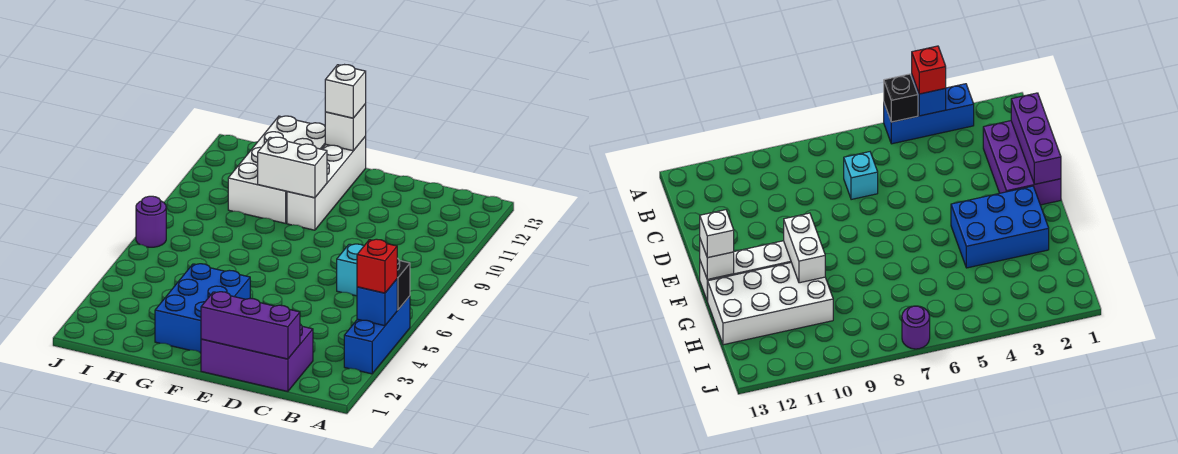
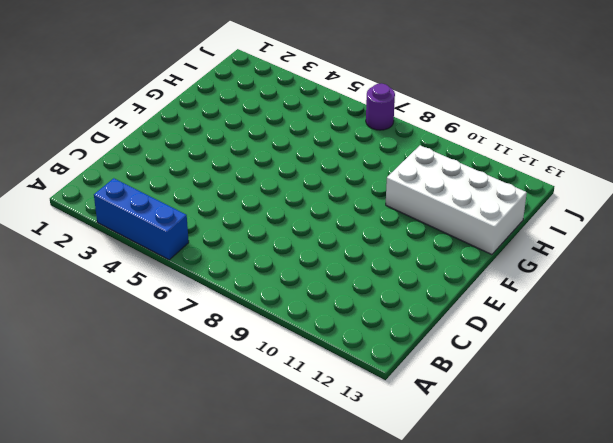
none -> purple brick C1:E2 level 1
none -> cyan brick C7 level 1
none -> blue brick F2:G4 level 1

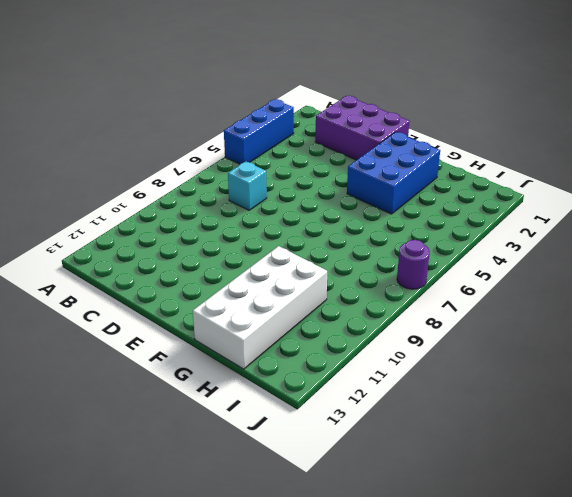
none -> white brick F10:F13 level 1
none -> blue brick A4 level 2
none -> black brick A5 level 2

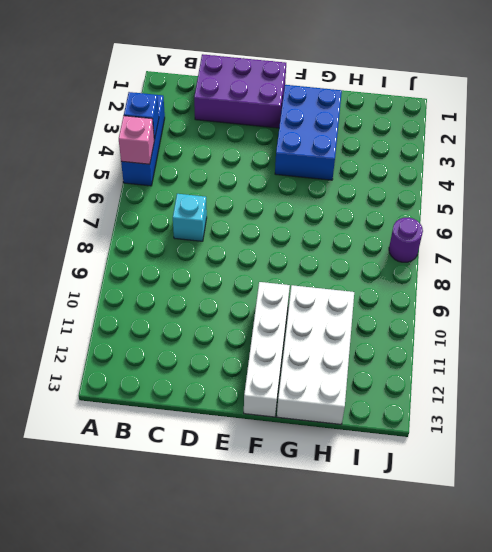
pink brick A5 level 2 -> black brick A5 level 2
none -> purple brick C1:E1 level 2
none -> white brick F10:G10 level 2
none -> white brick F13 level 2

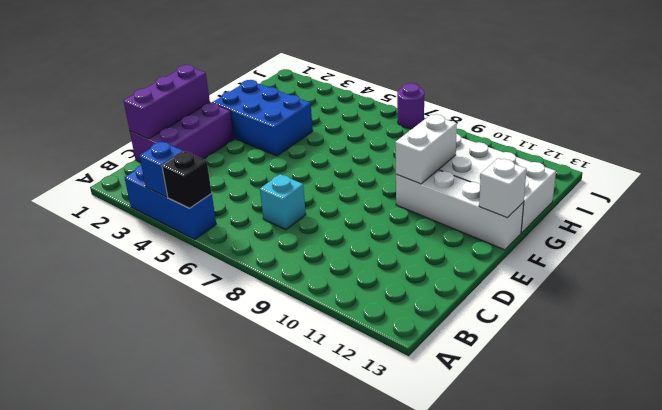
none -> red brick A4 level 3
none -> white brick F13 level 3

